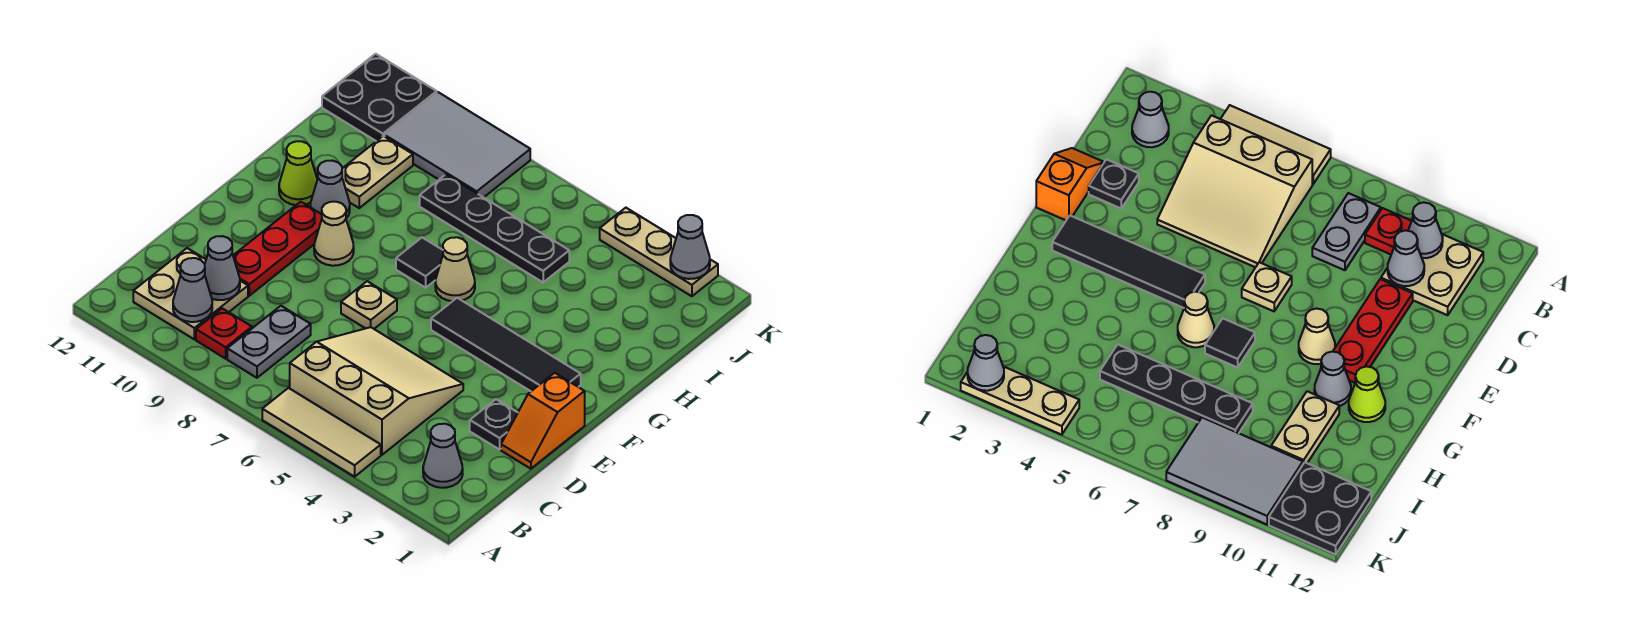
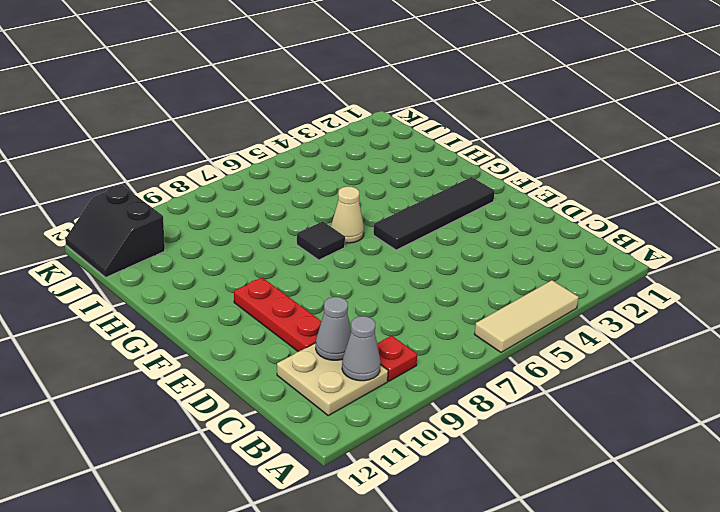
black slope J11:K12 level 1 top 11 -> black plate J11:K12 level 1
none -> grey cone B2 level 1
none -> tan slope B4:D6 level 1 top B
none -> grey plate B8:C8 level 1

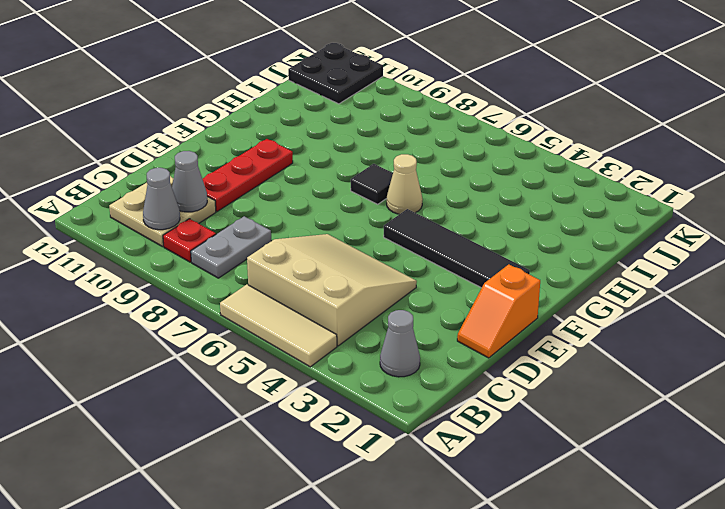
none -> black plate D2 level 1
none -> tan plate E7 level 1
none -> tan cone F9 level 1

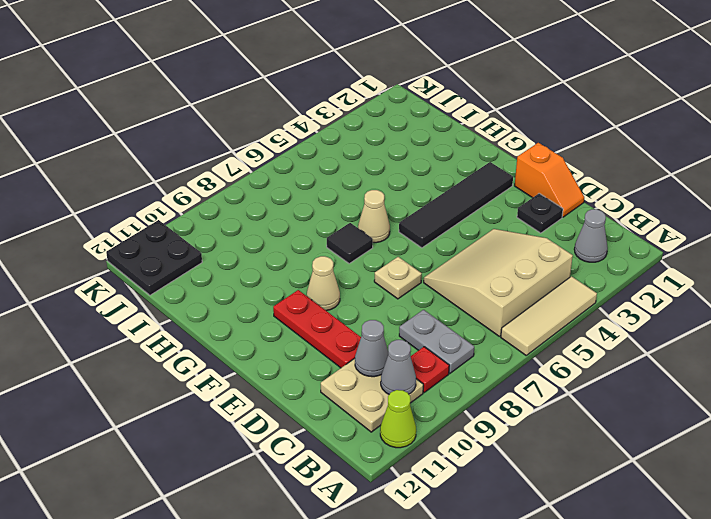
lime cone A11 level 1 -> lime cone G11 level 1
none -> grey cone G10 level 1
none -> tan plate H10:I10 level 1
none -> black plate I5:I8 level 1

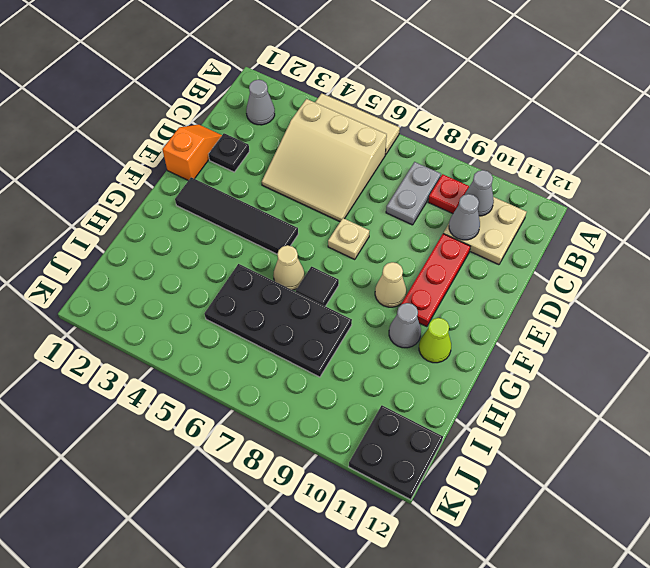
black plate H5:I8 level 1 -> black plate I5:I8 level 1
none -> tan plate H10:I10 level 1
none -> grey tile J8:K10 level 1
none -> tan plate K2:K4 level 1

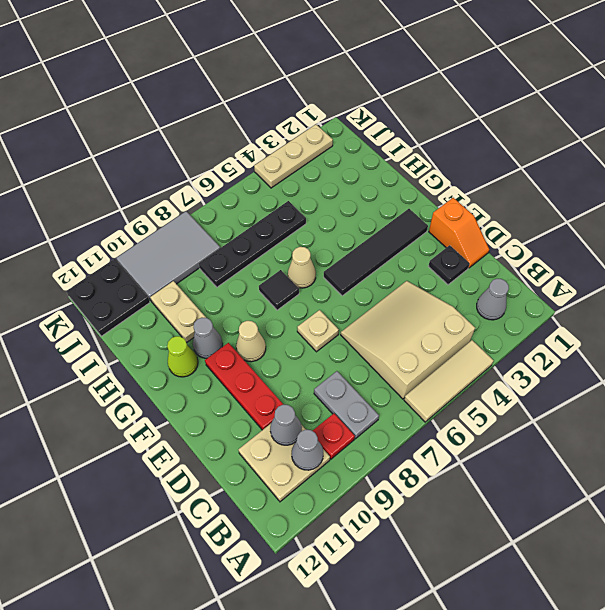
none -> grey cone K2 level 2

